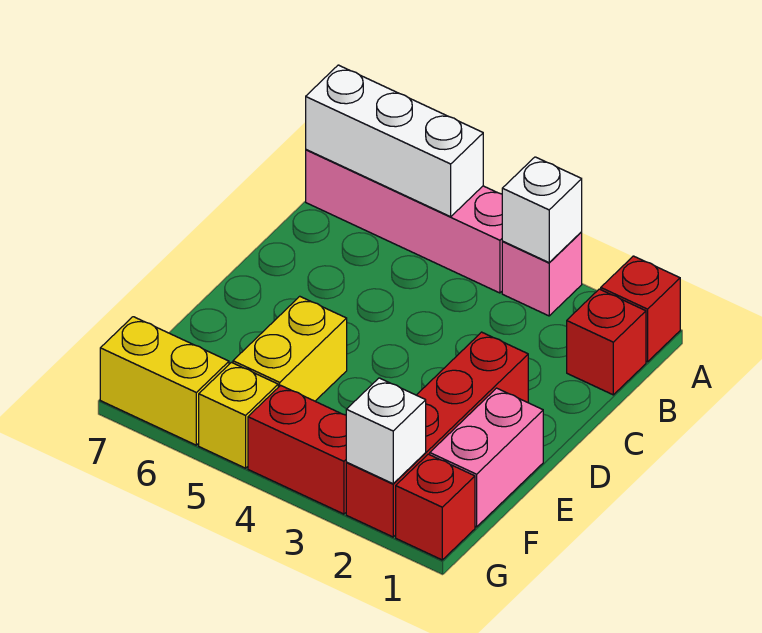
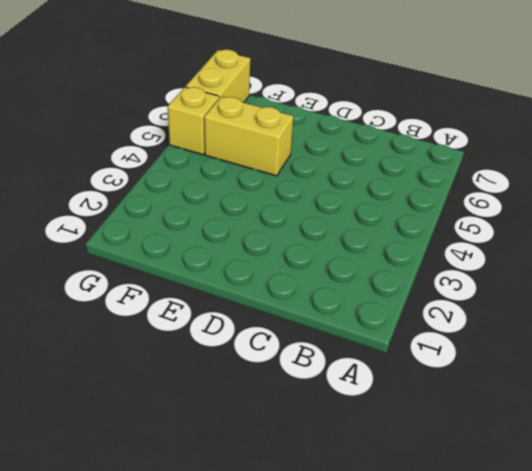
none -> red brick A1 level 1
none -> pink brick A3 level 1
none -> pink brick A4:A7 level 1

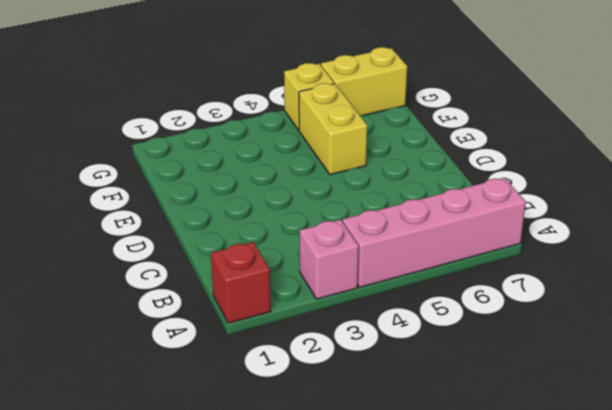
none -> red brick B1 level 1
none -> red brick D2:G2 level 1
none -> pink brick E1:F1 level 1

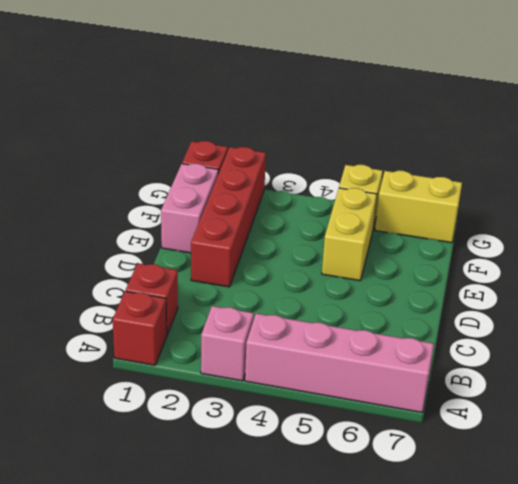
none -> red brick G3:G4 level 1
none -> white brick A3 level 2
none -> white brick A5:A7 level 2

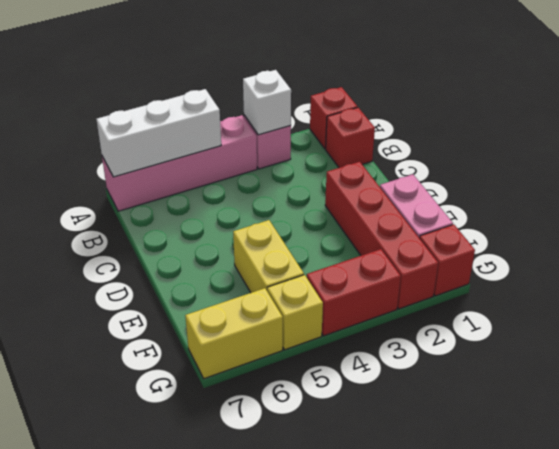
none -> white brick G2 level 2

